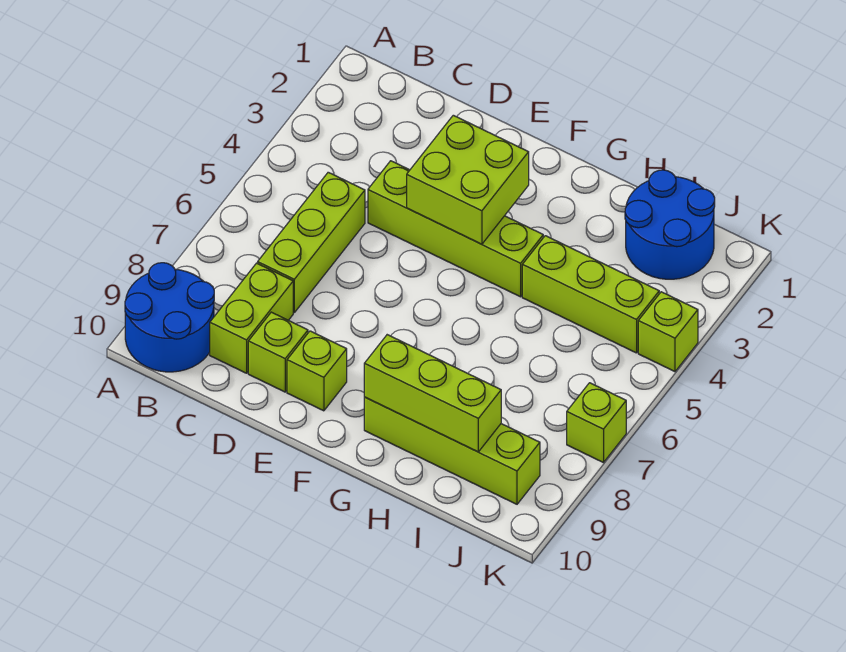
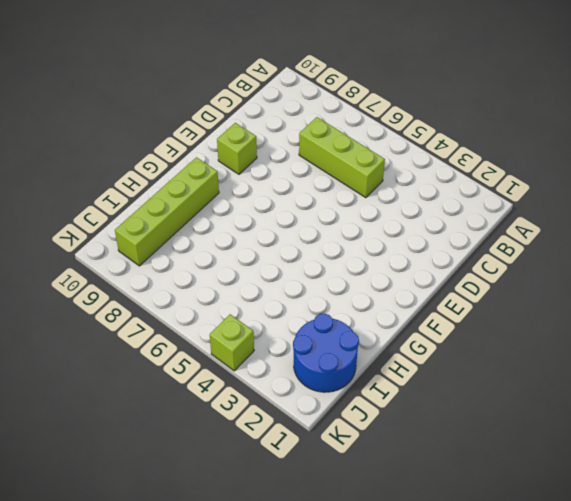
none -> blue round brick A9:B10 level 1
none -> lime brick C8:C9 level 1
none -> lime brick D4:G4 level 1

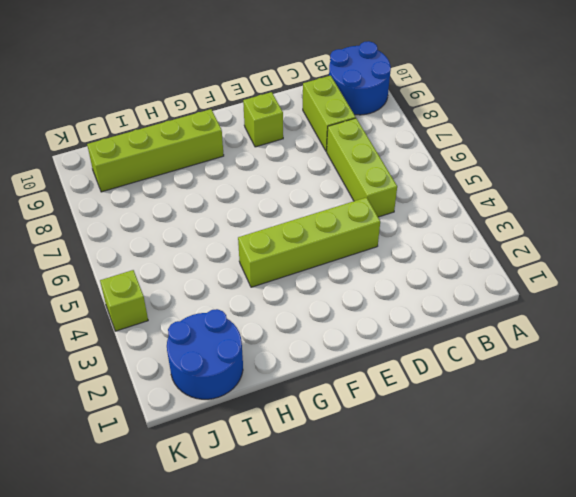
none -> lime brick D9 level 1
none -> lime brick H4:J4 level 1
none -> lime brick K7 level 1

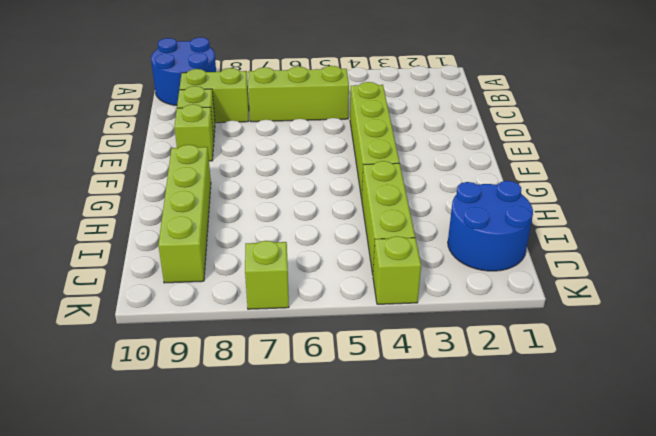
none -> lime brick E3:F4 level 2
none -> lime brick G9:I9 level 2

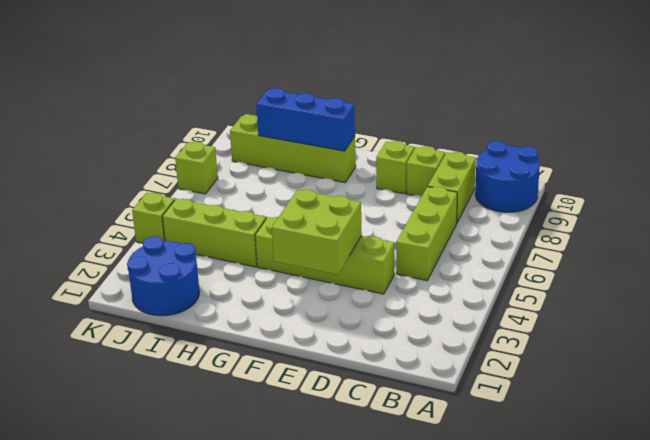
blue brick G9:I9 level 2 -> lime brick G9:I9 level 2

